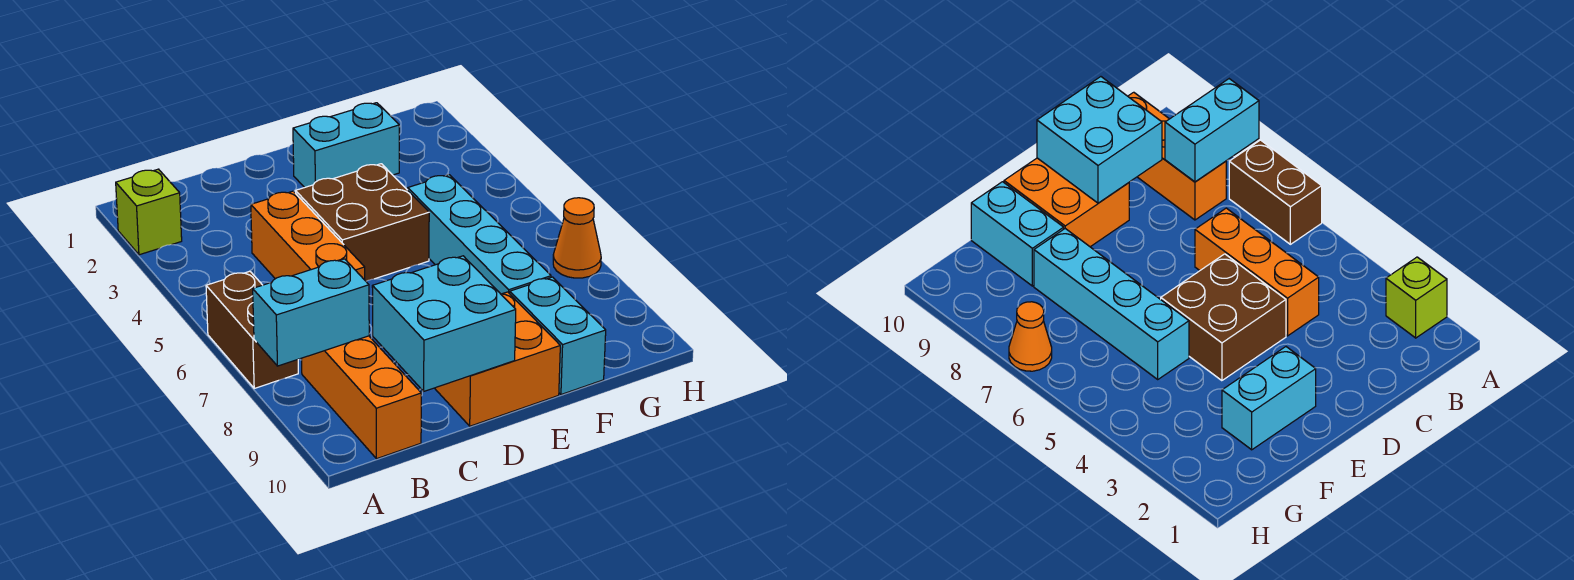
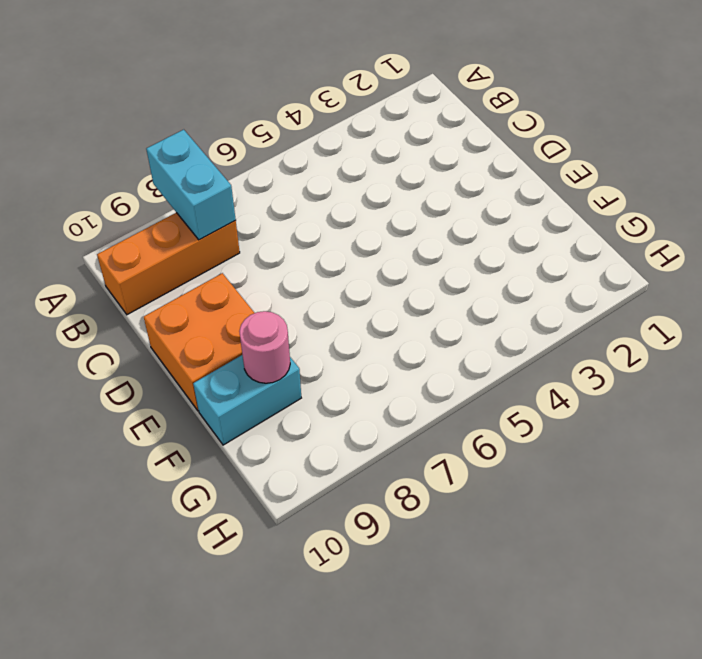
pink round brick F9 level 2 -> none
none -> lime brick A2 level 1
none -> brown brick A6:A7 level 1
none -> orange brick C4:C6 level 1

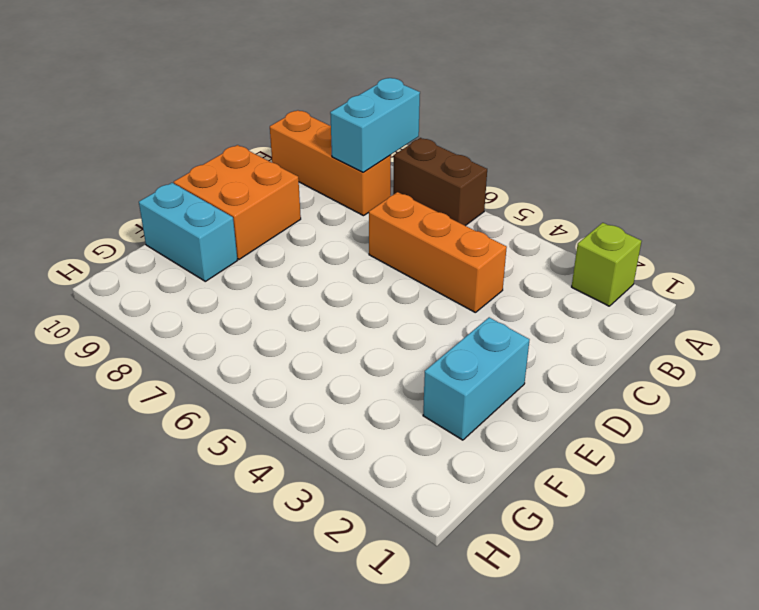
none -> brown brick D4:E5 level 1
none -> cyan brick F5:F8 level 1
none -> orange cone H7 level 1

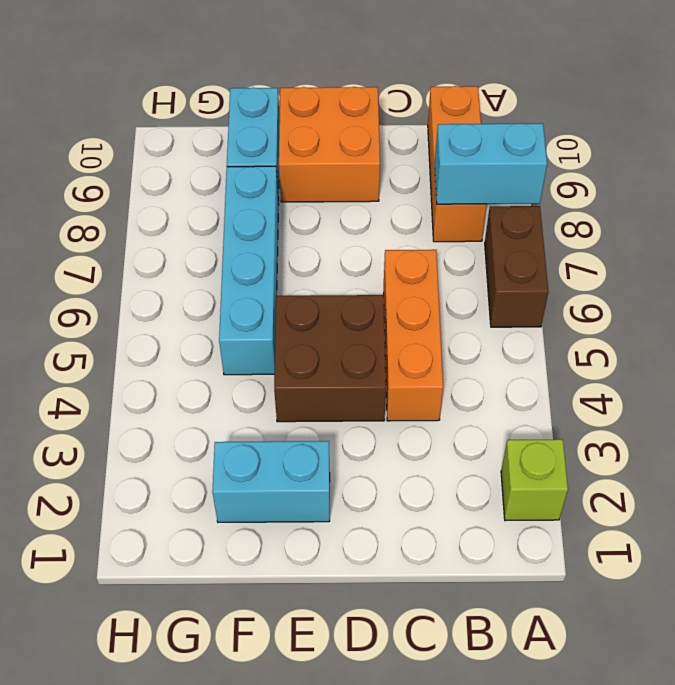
none -> orange cone H7 level 1
none -> cyan brick C9:D10 level 2

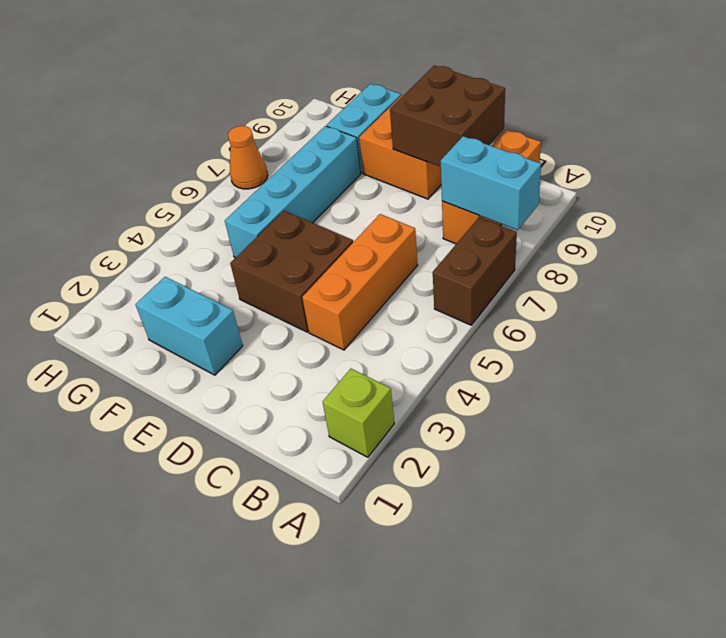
brown brick C9:D10 level 2 -> cyan brick C9:D10 level 2

